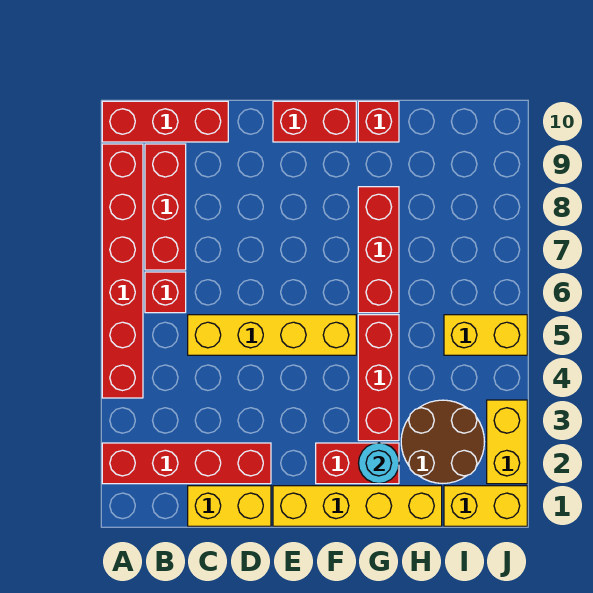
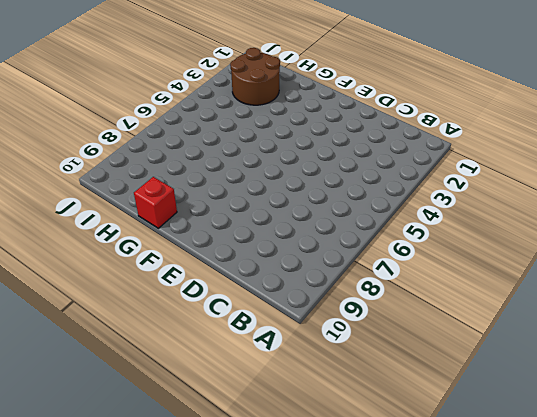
none -> red brick A2:D2 level 1
none -> red brick A4:A9 level 1
none -> red brick A10:C10 level 1

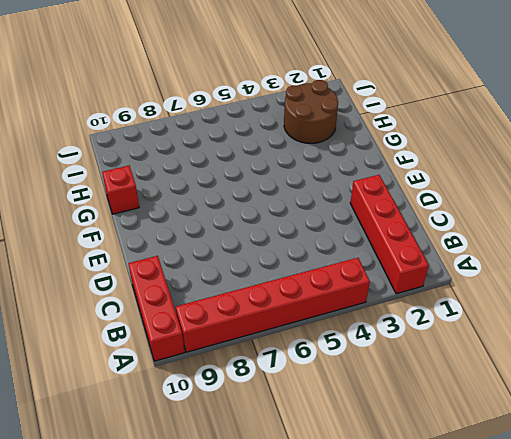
none -> red brick B6 level 1
none -> red brick B7:B9 level 1
none -> yellow brick C1:D1 level 1

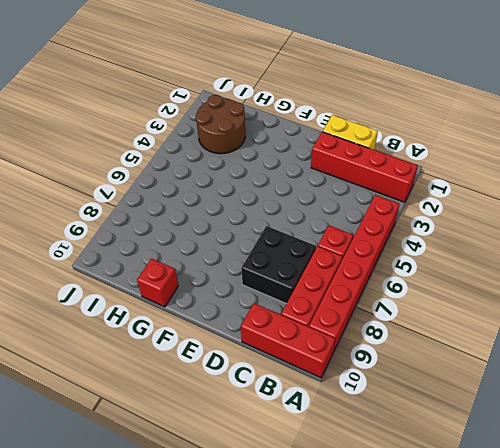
black brick C7:D8 level 1 -> none
none -> yellow brick C5:F5 level 1
none -> yellow brick E1:H1 level 1
none -> red brick E10:F10 level 1

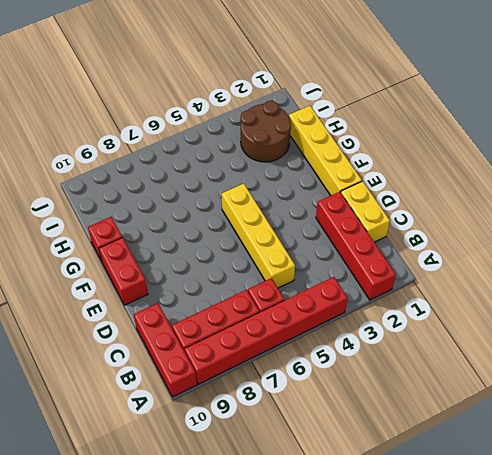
none -> red brick F2:G2 level 1
none -> red brick G3:G5 level 1
none -> red brick G6:G8 level 1

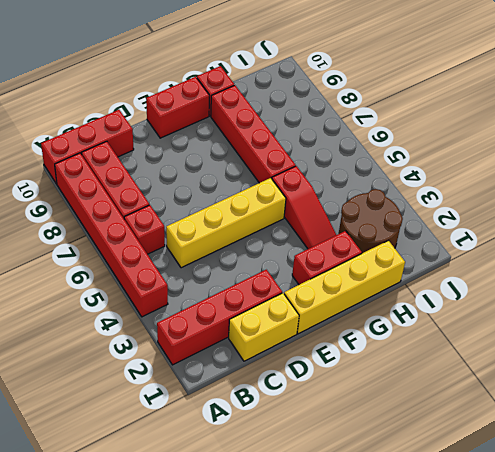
red slope G3:G5 level 1 top 5 -> red brick G3:G5 level 1
red brick G6:G9 level 1 -> red brick G6:G8 level 1
none -> yellow brick I1:J1 level 1
none -> yellow brick I5:J5 level 1
none -> yellow brick J2:J3 level 1

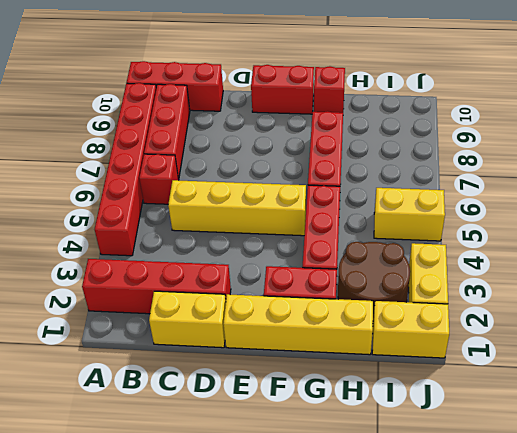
none -> cyan round brick G2 level 2

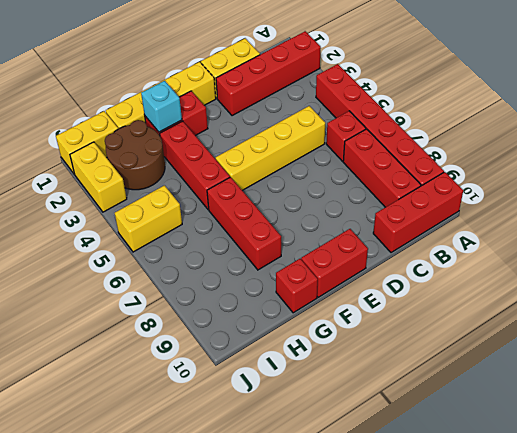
cyan brick G2 level 2 -> cyan round brick G2 level 2

